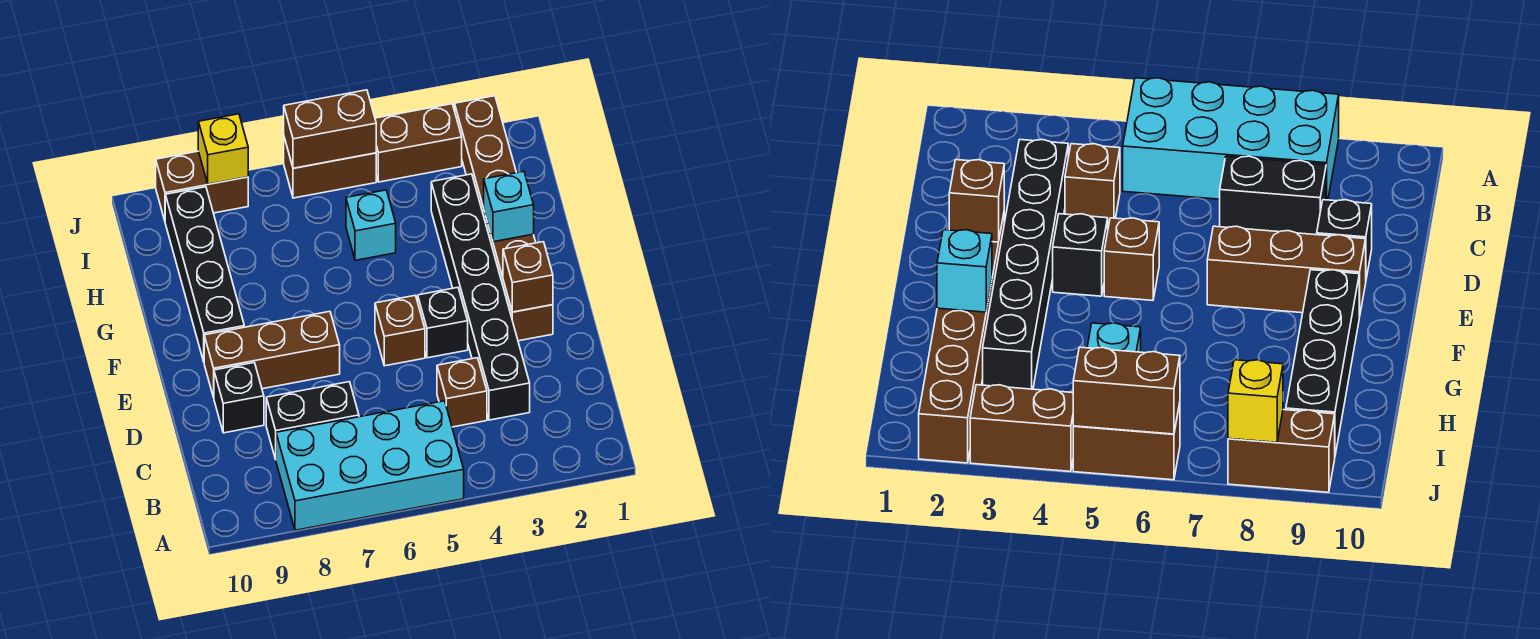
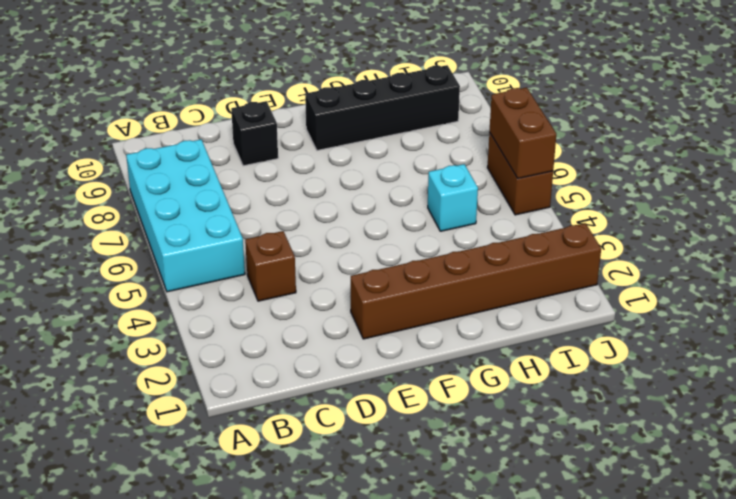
none -> black brick C3:H3 level 1
none -> black brick C7:C8 level 1
none -> black brick E4 level 1

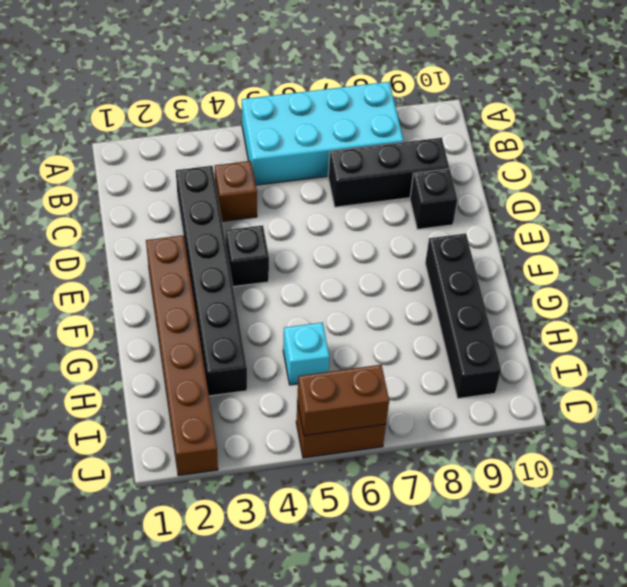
black brick C7:C9 level 1 -> black brick C7:C8 level 1
none -> brown brick E5 level 1
none -> brown brick E7:E9 level 1
none -> brown brick J3:J4 level 1

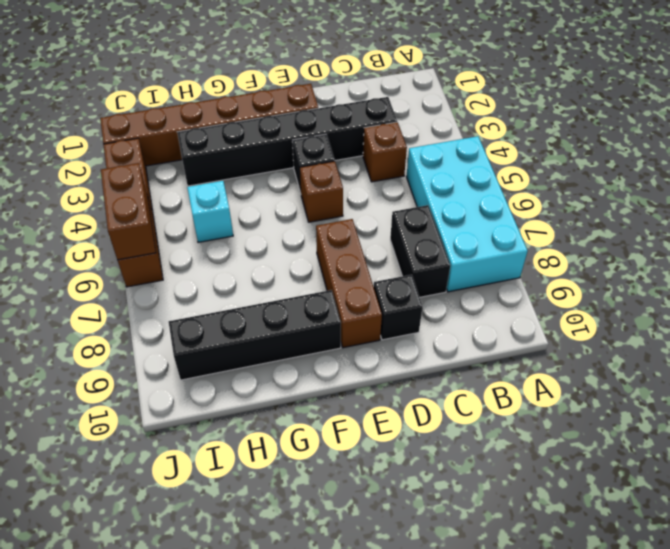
none -> brown brick J8:J9 level 1
none -> brown brick E2 level 2
none -> cyan brick G2 level 2

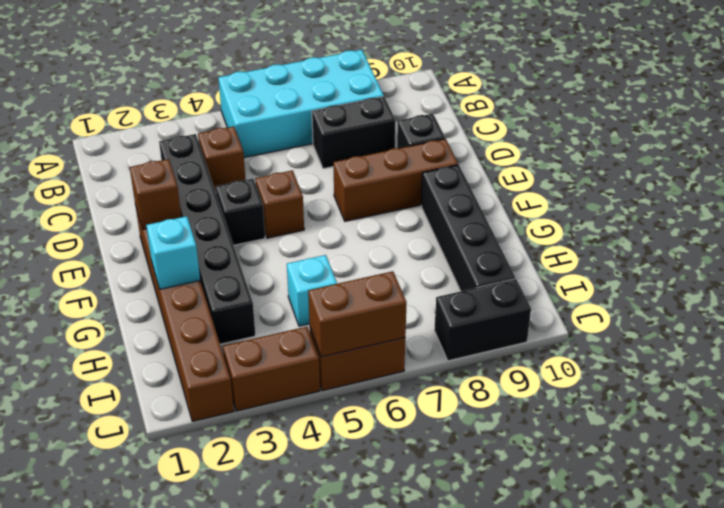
black brick J8:J9 level 1 -> brown brick J8:J9 level 1
none -> yellow brick J8 level 2

